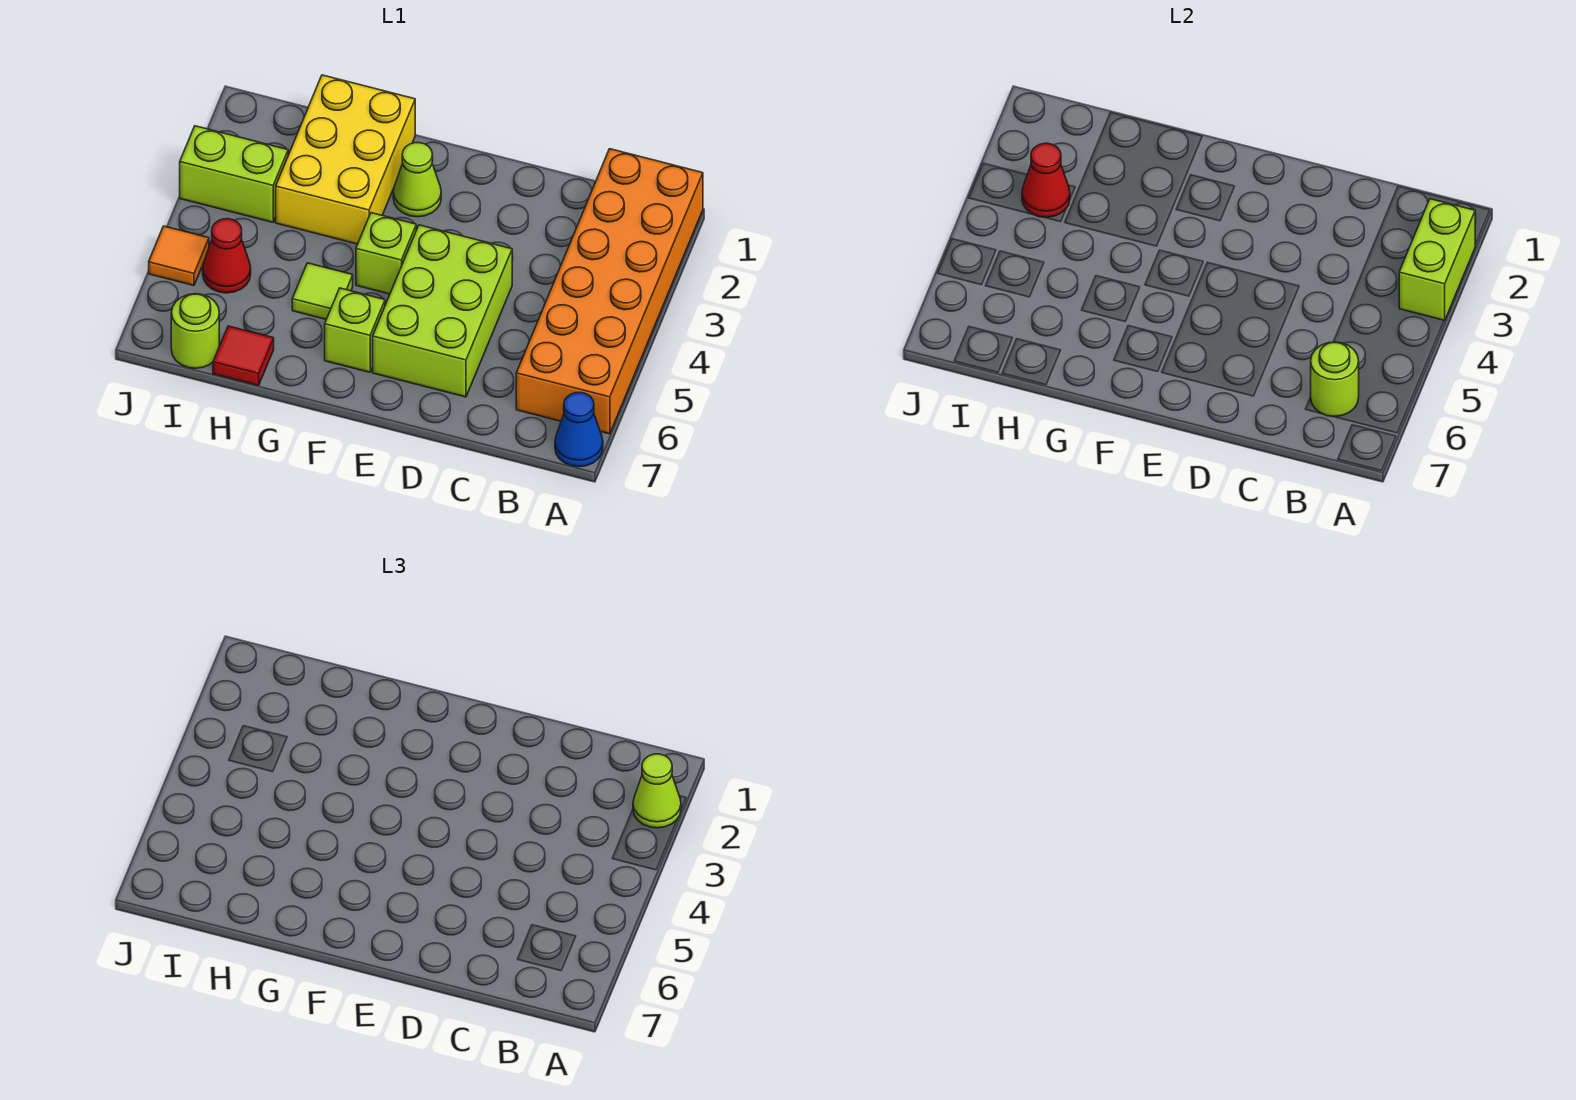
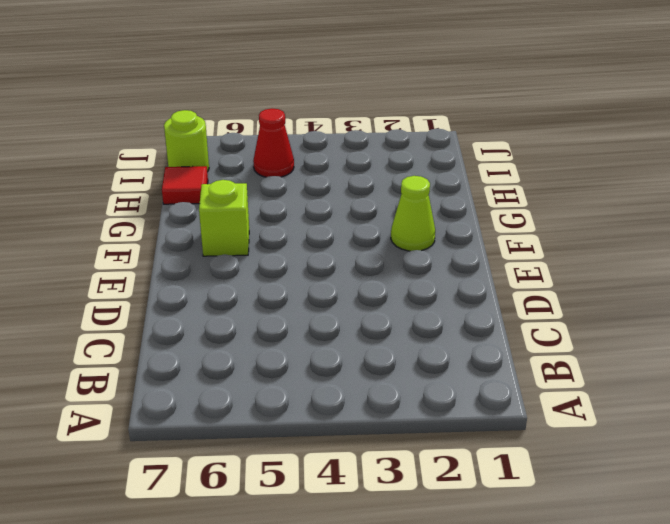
none -> orange brick A1:B6 level 1
none -> blue cone A7 level 1
none -> lime brick D4:E6 level 1

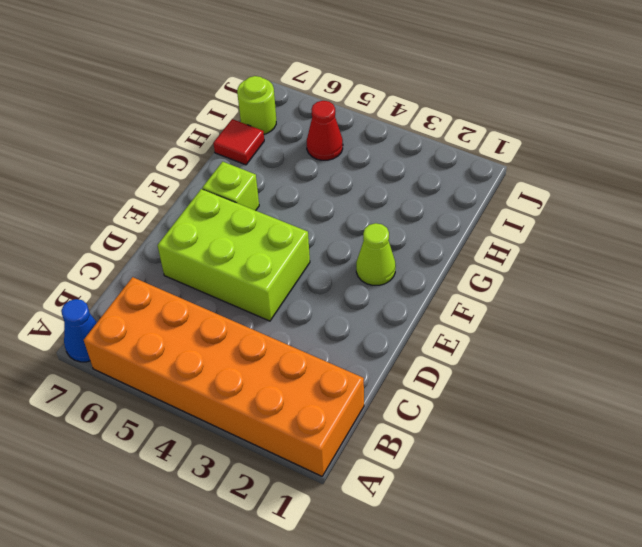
none -> lime brick F4 level 1
none -> yellow brick G1:H3 level 1
none -> lime tile G5 level 1

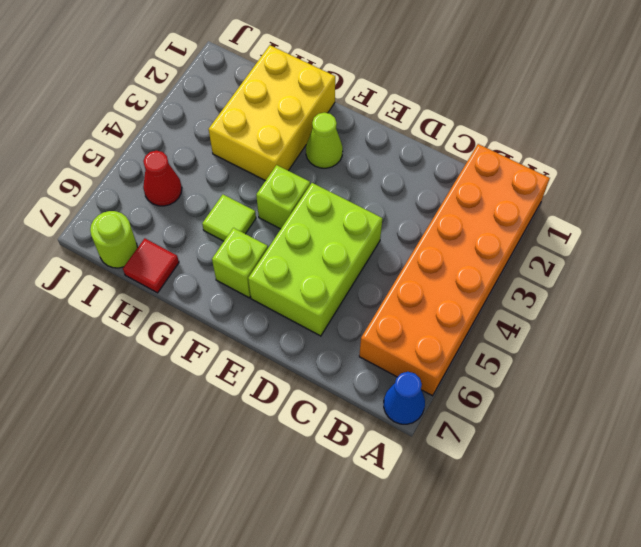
none -> lime brick I3:J3 level 1
none -> orange tile J5 level 1
none -> lime brick A2:A3 level 2

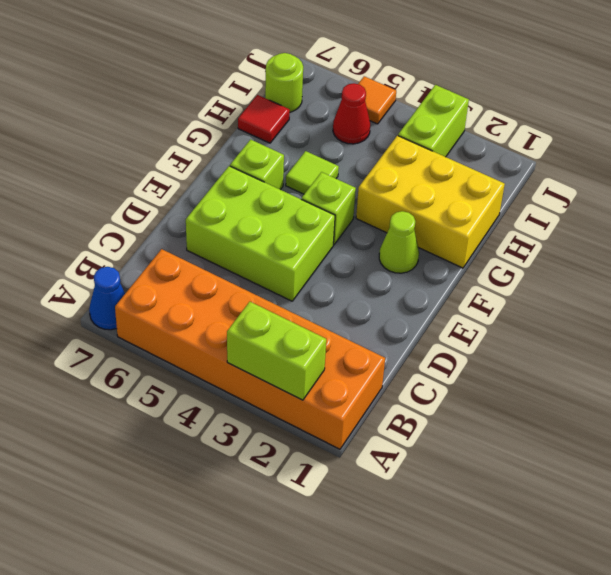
none -> lime round brick B6 level 2
none -> red cone I3 level 2
none -> lime cone A2 level 3

